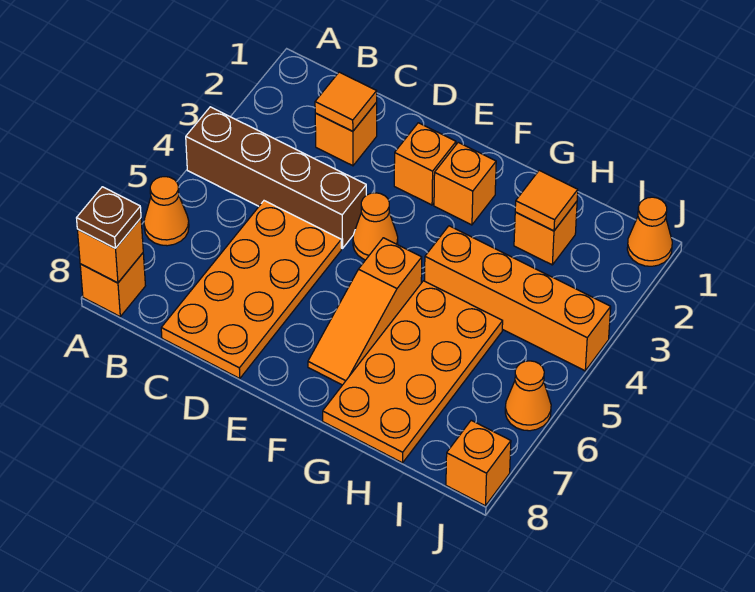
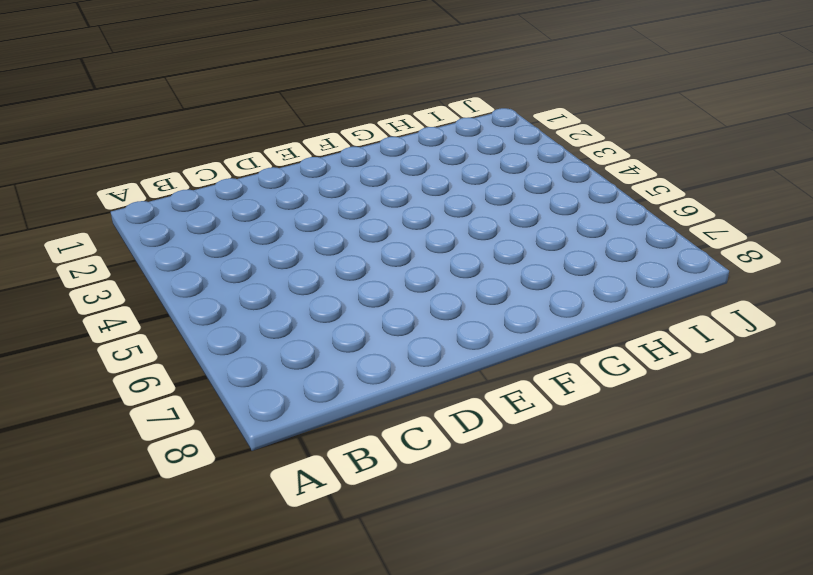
none -> brown brick A4:D4 level 1
none -> orange cone A6 level 1
none -> orange brick A8 level 1

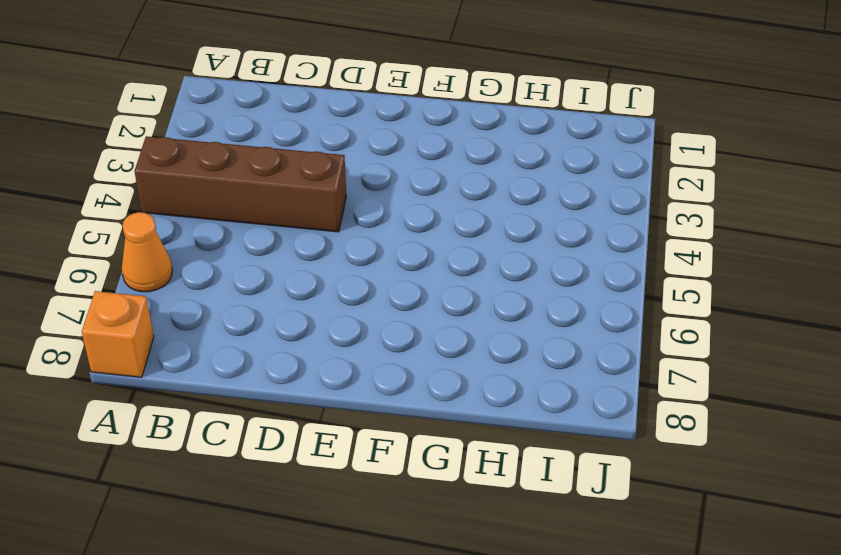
none -> orange brick C2 level 1
none -> orange plate C5:D8 level 1
none -> orange brick E2 level 1

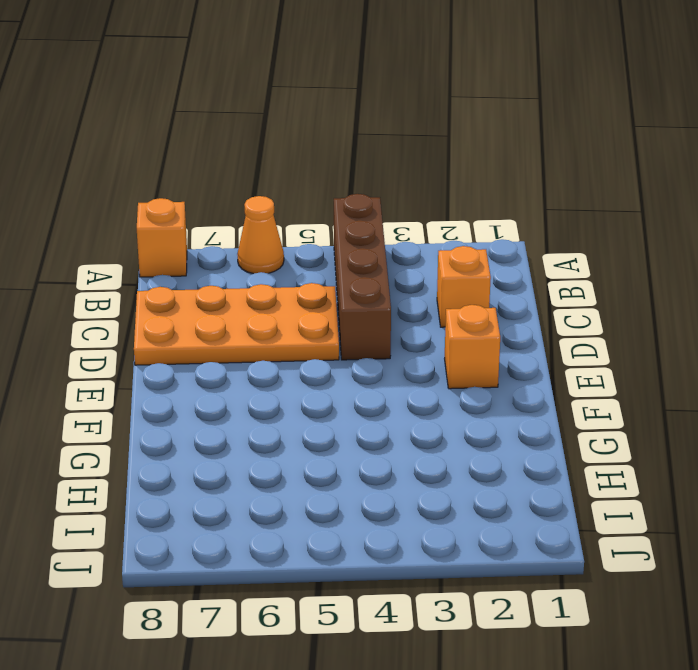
none -> orange cone E4 level 1
none -> orange brick F2 level 1
none -> orange slope F5:F7 level 1 top 5

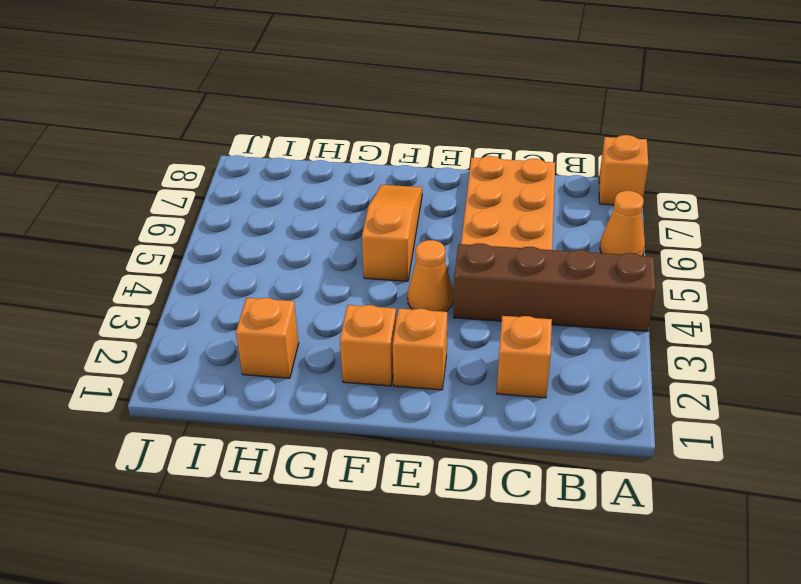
none -> orange brick G4:J4 level 1
none -> orange plate G5:H8 level 1
none -> orange cone J1 level 1

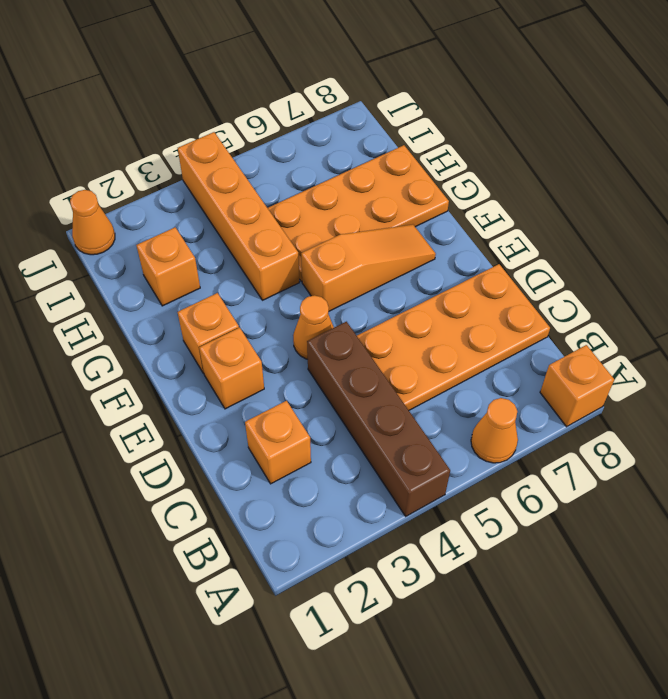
none -> orange cone J6 level 1
none -> orange brick J8 level 1
none -> orange brick A8 level 2

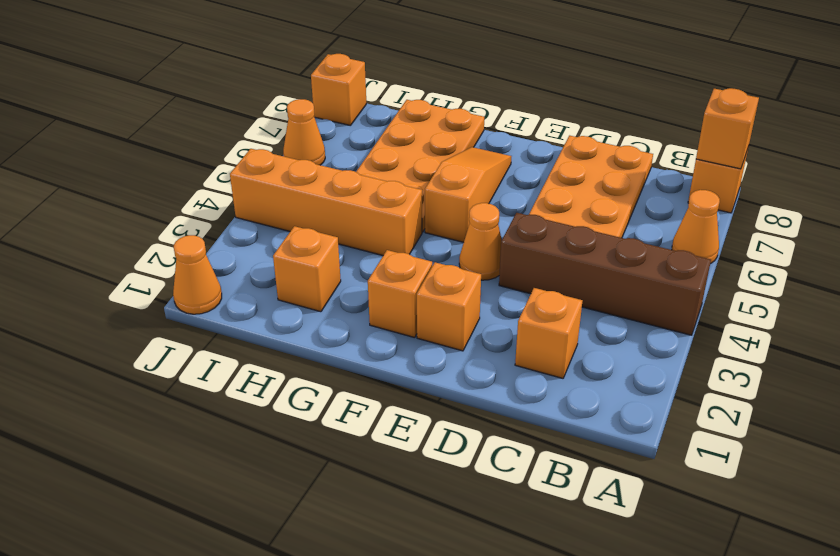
none -> orange tile C2 level 2
none -> orange tile H2 level 2
none -> brown plate A8 level 3

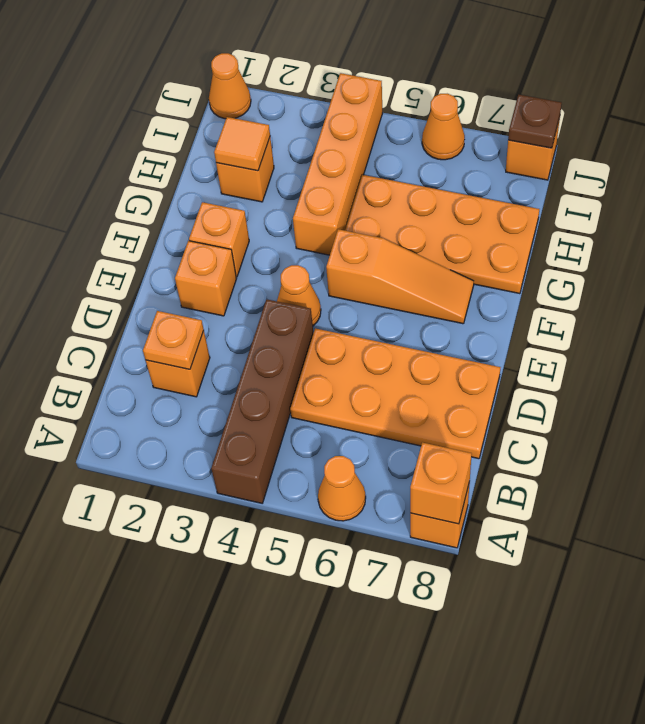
orange plate C2 level 2 -> orange tile C2 level 2
brown plate J8 level 2 -> brown plate A8 level 3

